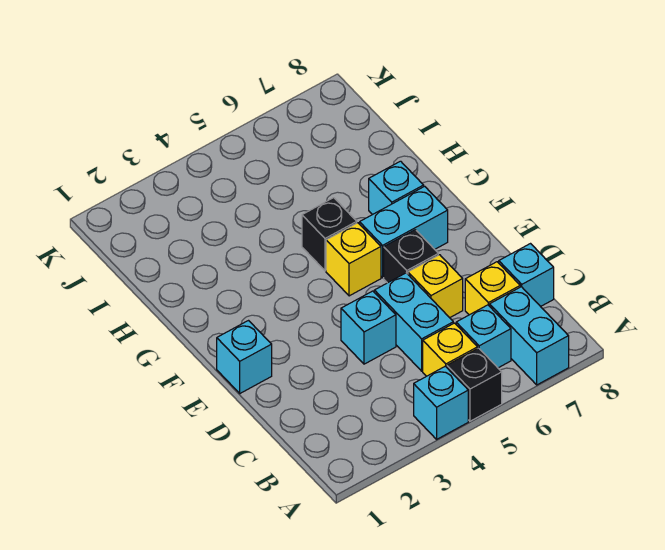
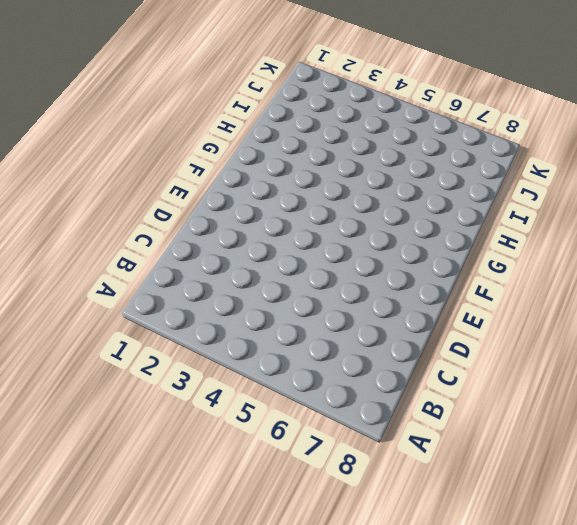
none -> cyan brick A4 level 1
none -> black brick A5 level 1
none -> cyan brick A7:B7 level 1

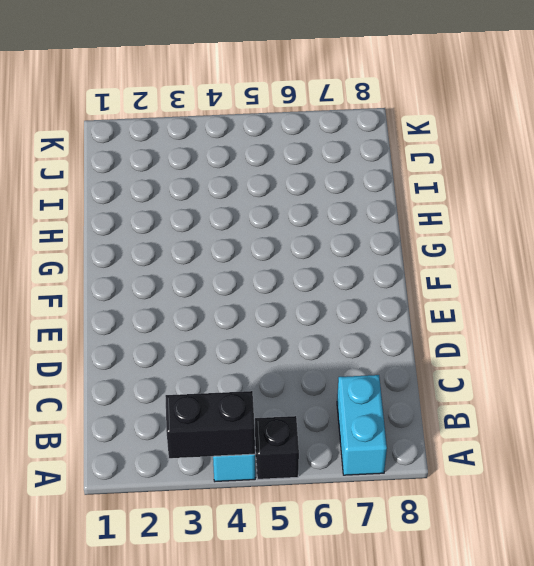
black brick A3:A4 level 2 -> none
none -> yellow brick B5 level 1
none -> cyan brick B6 level 1
none -> cyan brick C5:D5 level 1

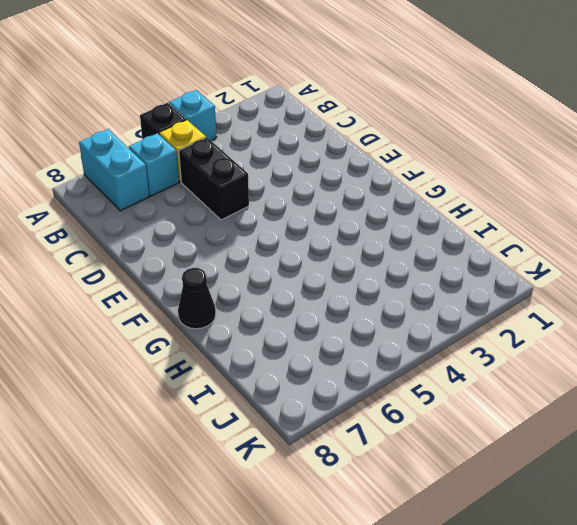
black brick C5:D5 level 1 -> cyan brick C5:D5 level 1
black cone G8 level 1 -> none
none -> yellow brick C7 level 1
none -> cyan brick C8 level 1
none -> cyan brick D4 level 1

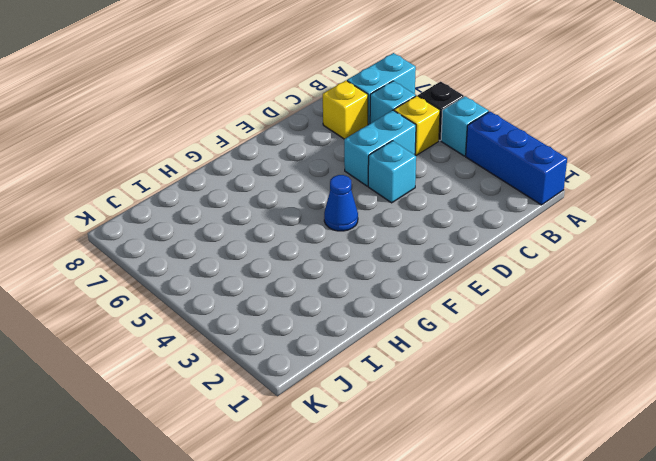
blue brick A1:A3 level 1 -> none
blue cone F4 level 1 -> none
none -> cyan brick C8 level 1
none -> yellow brick D6 level 1
none -> cyan brick E1 level 1

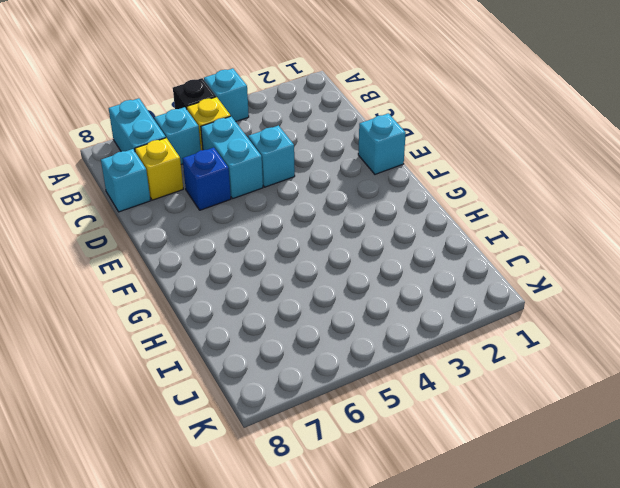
blue brick D6 level 1 -> yellow brick D6 level 1
none -> black brick E6 level 1
none -> yellow brick F5 level 1
none -> cyan brick F6:F7 level 1

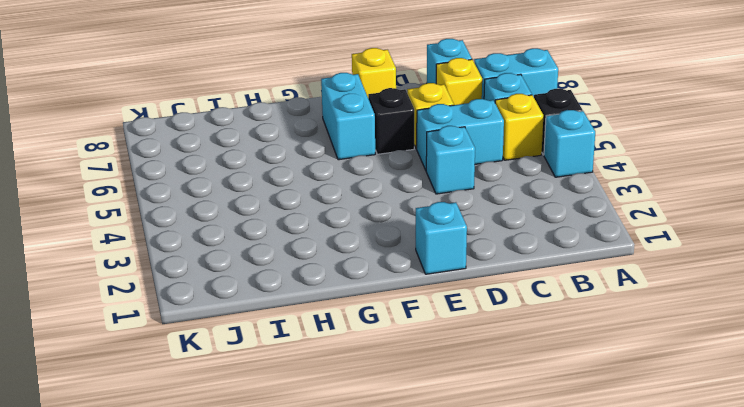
yellow brick E8 level 1 -> yellow brick F5 level 1
none -> black brick G5 level 1
none -> cyan brick G7 level 1

